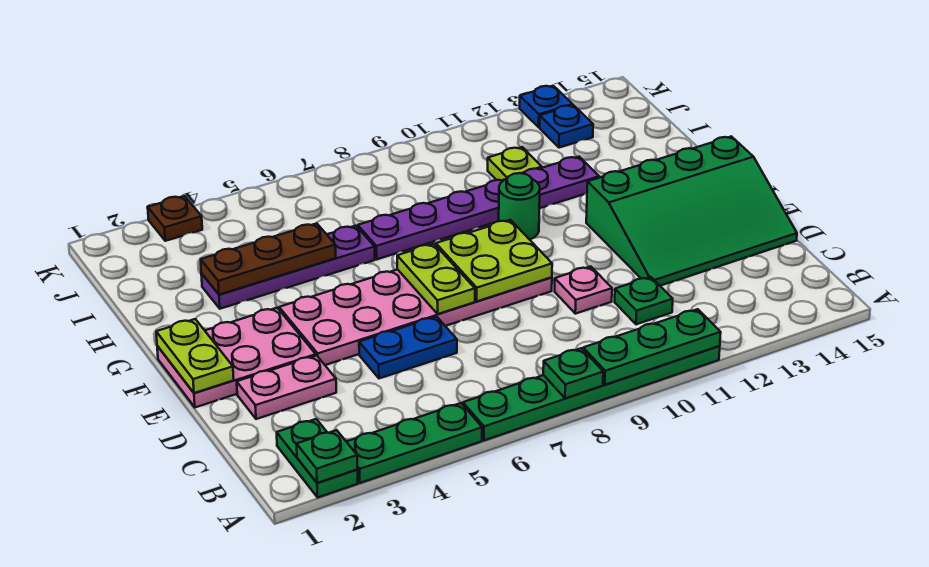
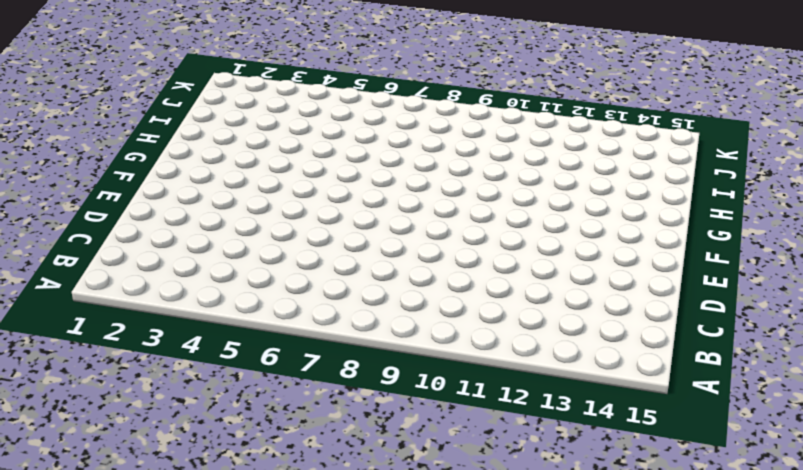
none -> green plate A2:B2 level 1
none -> green plate A3:A5 level 1
none -> green plate A6:A11 level 1

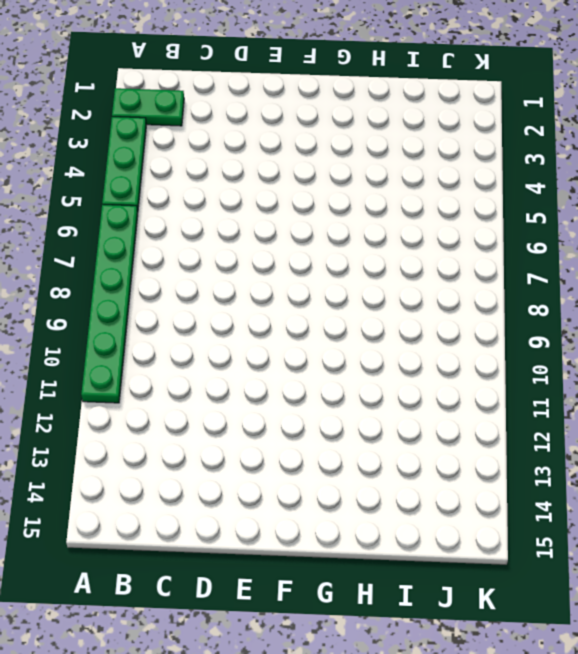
none -> green plate C11 level 1
none -> pink plate D2:D3 level 1
none -> blue plate D5:D6 level 1

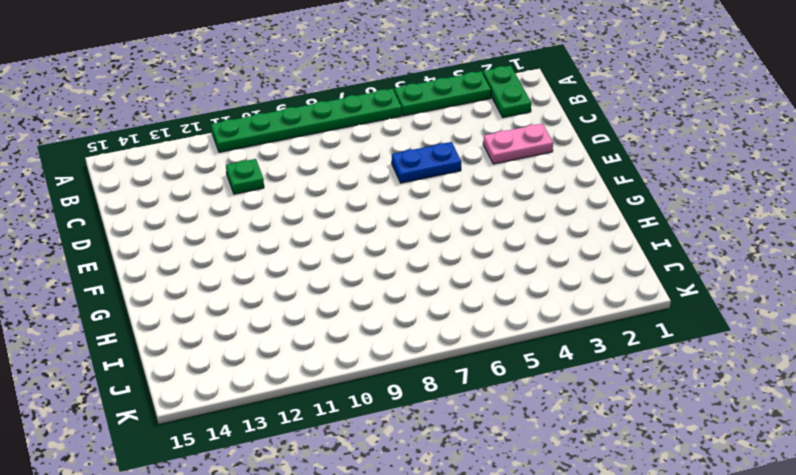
none -> pink plate D10 level 1
none -> green slope D12:F15 level 1 top F
none -> pink plate E1:F3 level 1

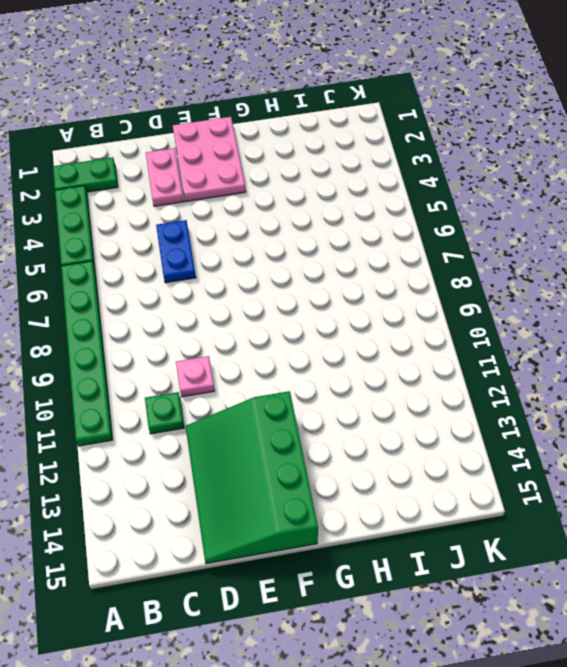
none -> pink plate E4:F9 level 1
none -> green round brick G10 level 1
none -> purple plate H3:H6 level 1

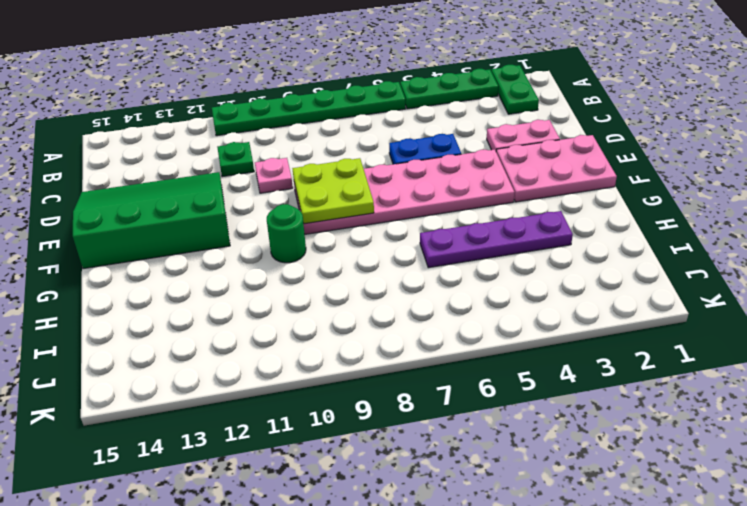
none -> purple plate H7:H12 level 1
none -> lime plate I11 level 1
none -> blue plate J13 level 1

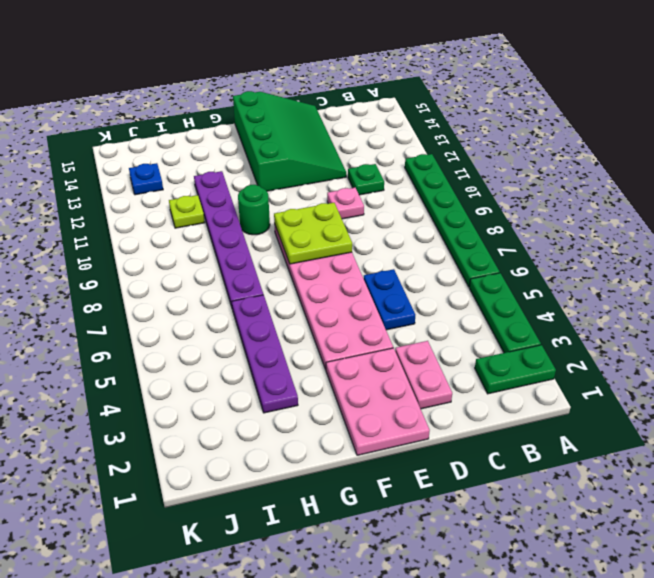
none -> brown plate K3 level 1
none -> blue plate K13 level 1
none -> green plate A2 level 2

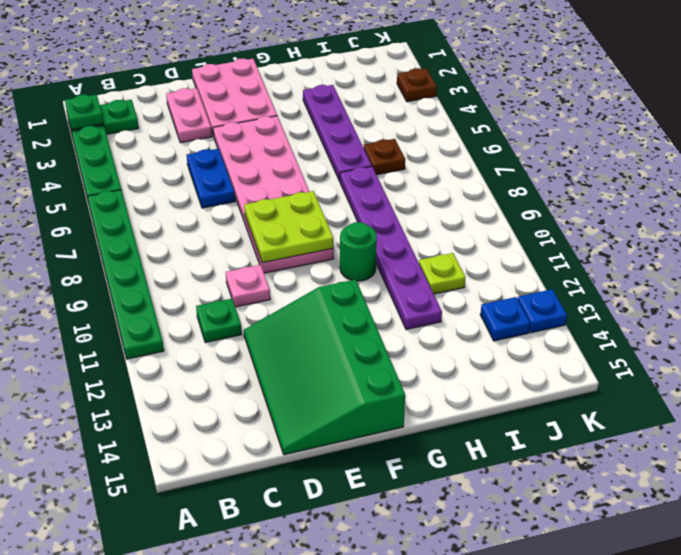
brown plate I6 level 1 -> none
none -> green plate A8 level 2
none -> green plate A9:A11 level 2
none -> lime plate E1:F1 level 2

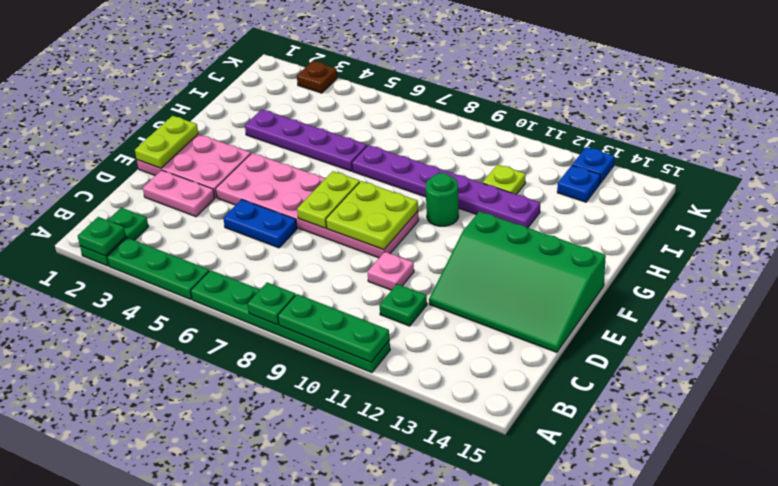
none -> brown plate H3:H5 level 2

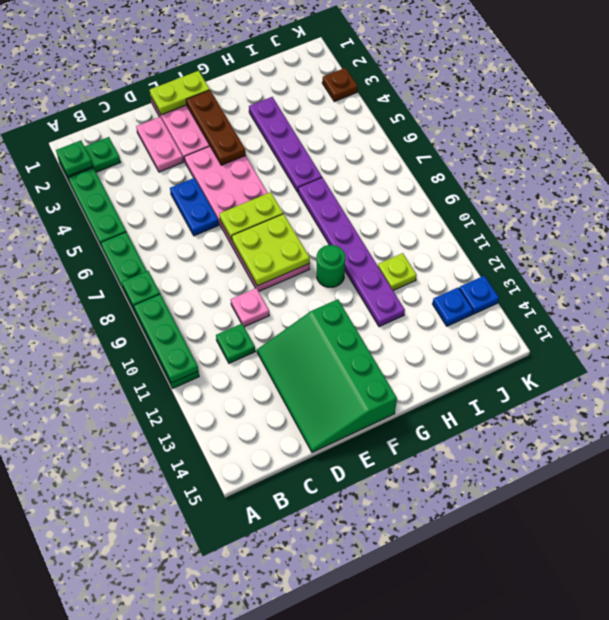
brown plate F2:F4 level 2 -> brown plate H3:H5 level 2

